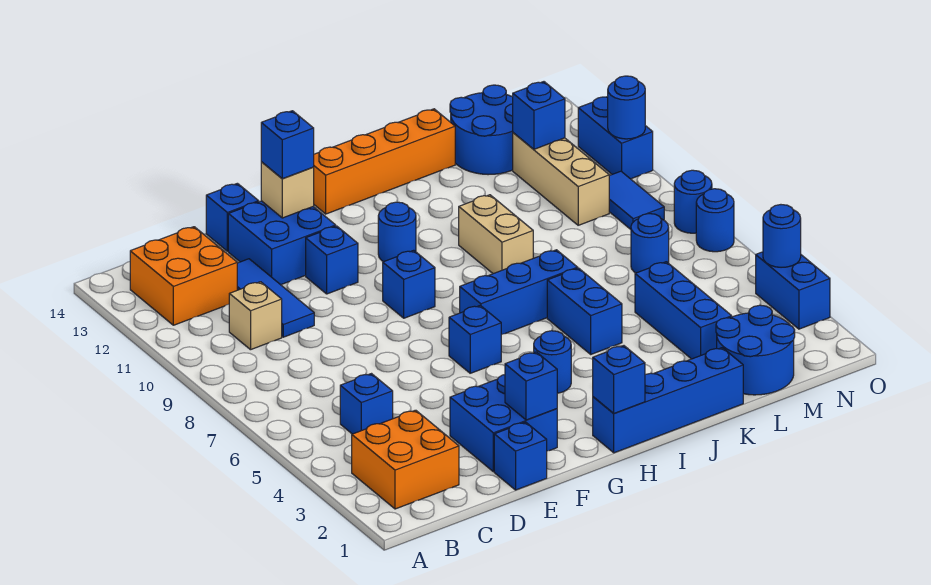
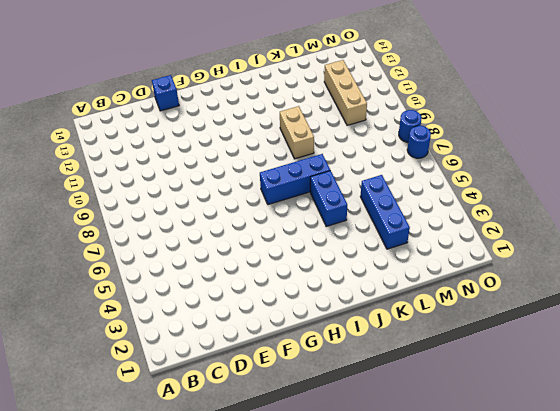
none -> orange brick B2:C3 level 1
none -> orange brick B12:C13 level 1
none -> blue brick C5 level 1
none -> tan brick C10 level 1

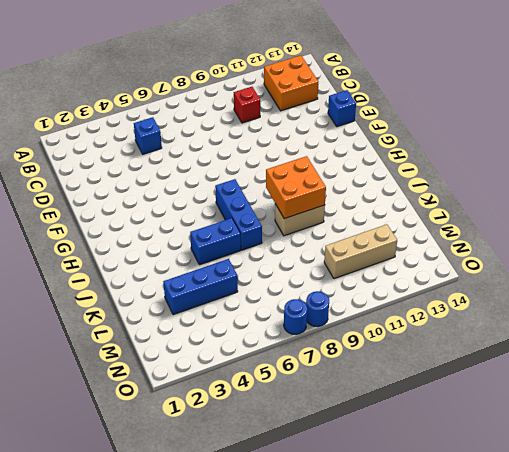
red brick C10 level 1 -> tan brick C10 level 1
orange brick I9:J10 level 2 -> orange brick B2:C3 level 1
none -> blue tile D10:D12 level 1
none -> blue brick E1 level 1
none -> blue brick E2:F3 level 1
none -> blue brick E12:F13 level 1

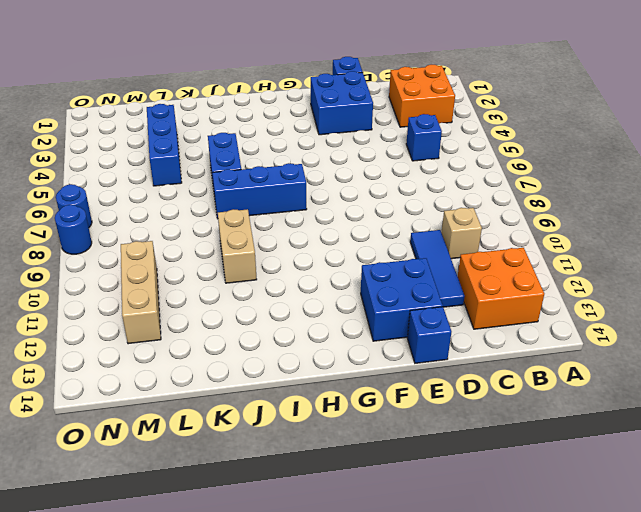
none -> blue brick F11 level 1
none -> blue brick G6 level 1
none -> blue brick G9 level 1
none -> blue brick H1:K1 level 1

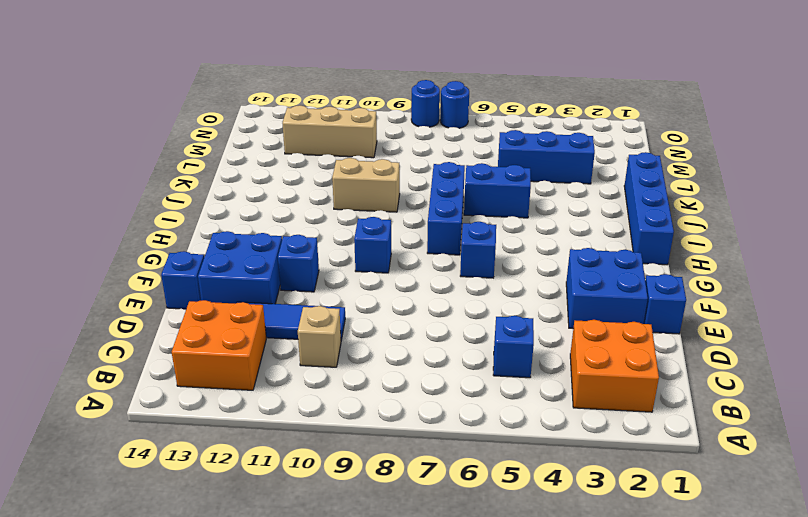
none -> blue round brick H4 level 1
none -> blue round brick H11 level 1
none -> orange brick H14:K14 level 1
none -> blue round brick L1:M2 level 1

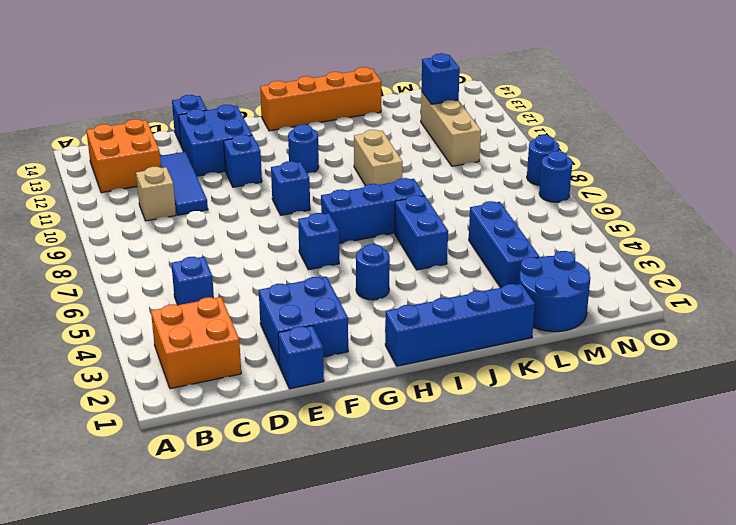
none -> blue round brick L13:M14 level 1
none -> blue round brick M7 level 1
none -> blue tile N9:N10 level 1
none -> blue brick O3:O4 level 1

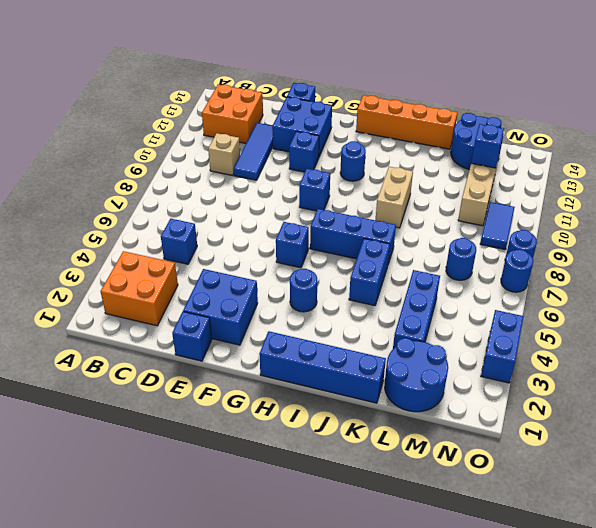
none -> blue brick O11:O12 level 1
none -> blue brick F2 level 2
none -> tan brick F13 level 2
none -> blue brick H1 level 2

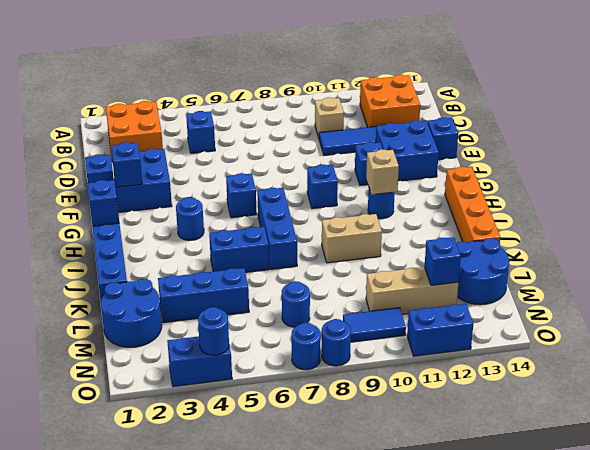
tan brick H11 level 2 -> tan brick F13 level 2
none -> blue round brick O11 level 2
none -> blue brick F13 level 3

